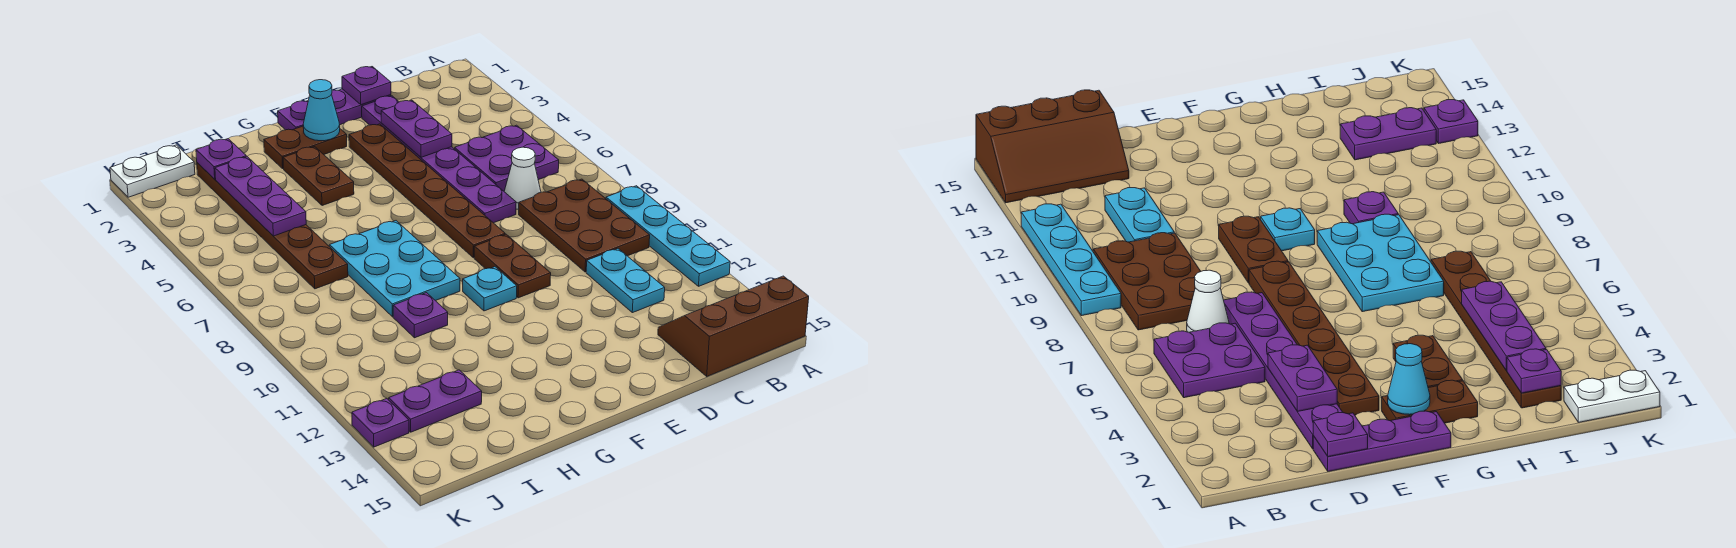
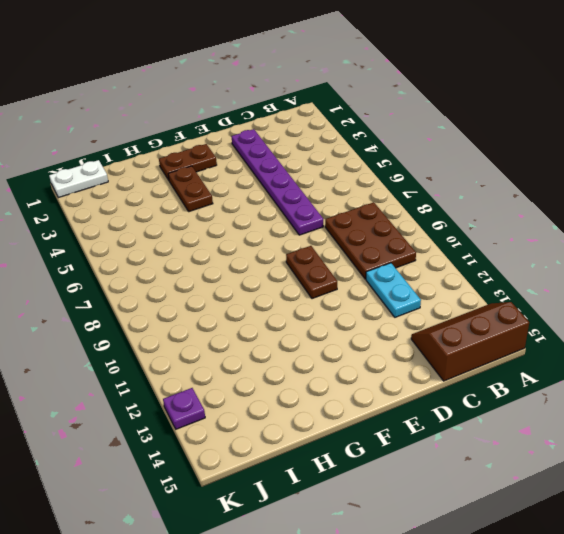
none -> cyan plate A9:A12 level 1
none -> purple plate B5:C6 level 1
none -> white cone C7 level 1

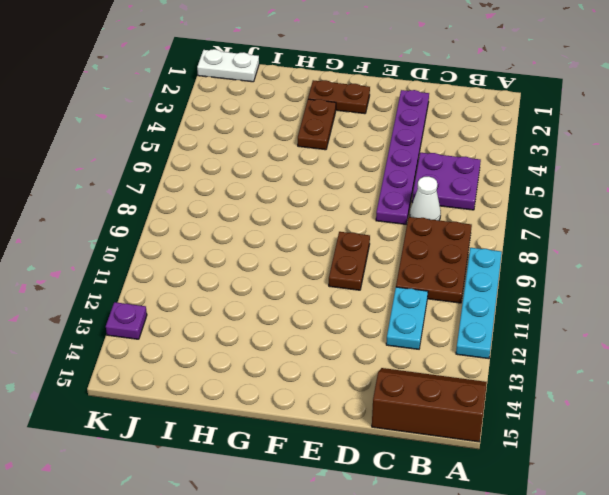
none -> purple plate D1:F1 level 1
none -> brown plate E3:E8 level 1
none -> cyan plate F10 level 1

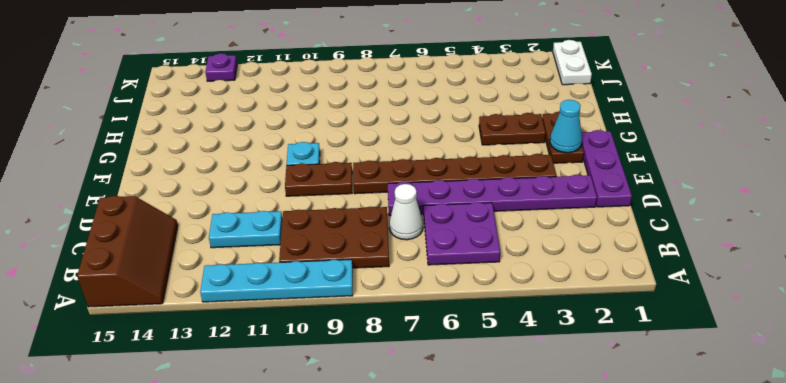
none -> cyan plate G7:H9 level 1
none -> purple plate H10 level 1
none -> brown plate I2:I7 level 1

